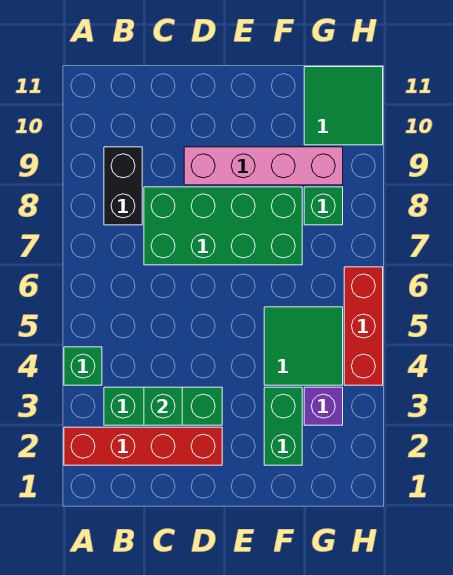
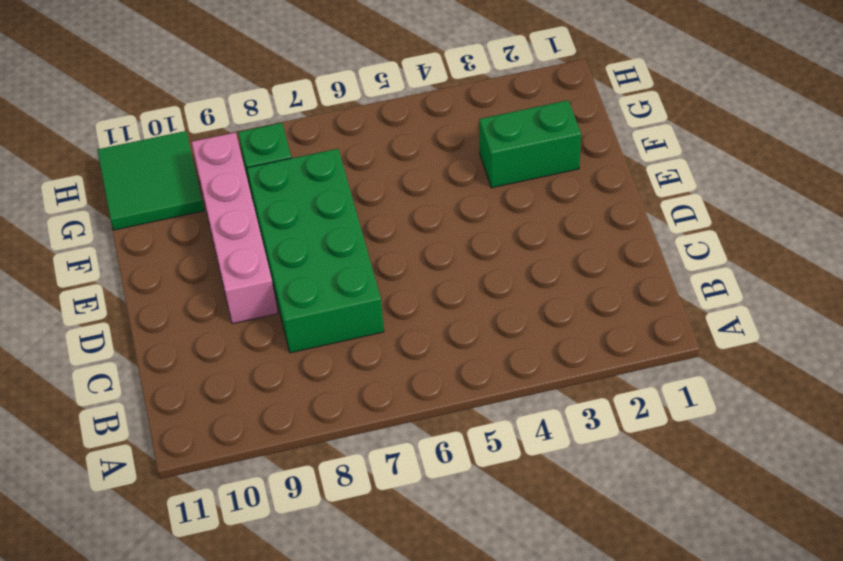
none -> red brick A2:D2 level 1
none -> green brick A4 level 1
none -> green brick B3:D3 level 1

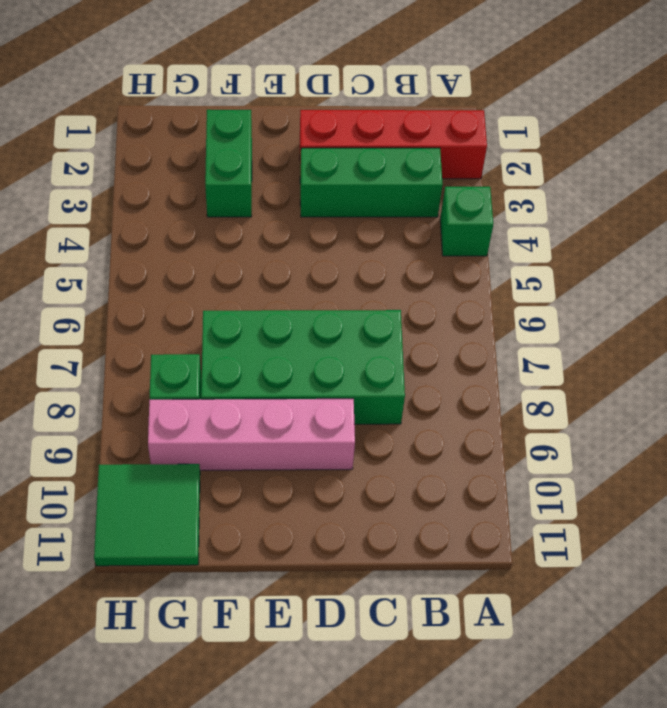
none -> black brick B8:B9 level 1
none -> green tile F4:G5 level 1
none -> purple brick G3 level 1

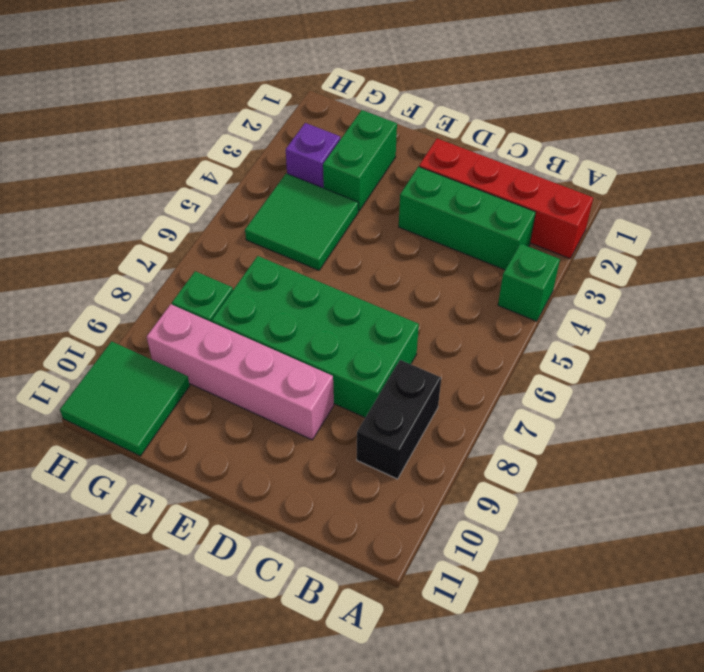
none -> red brick H4:H6 level 1
none -> green brick C3 level 2

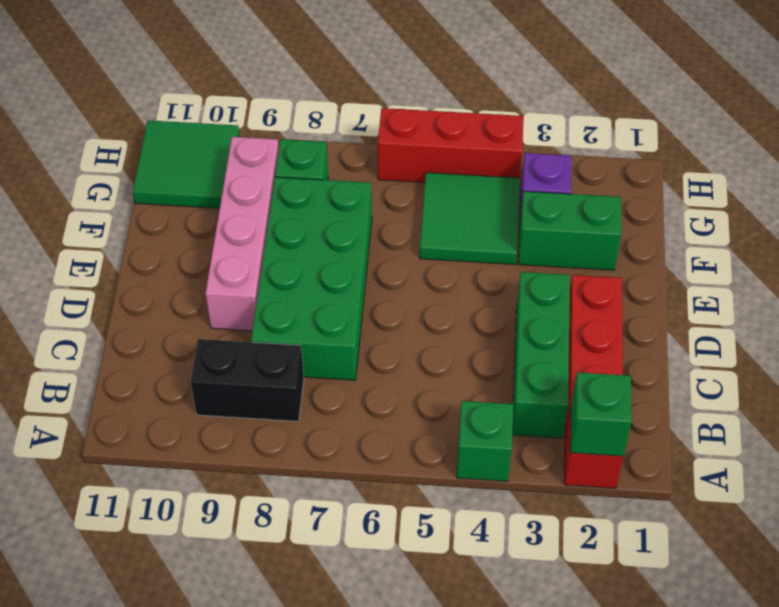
green brick A2 level 2 -> green brick C3 level 2

